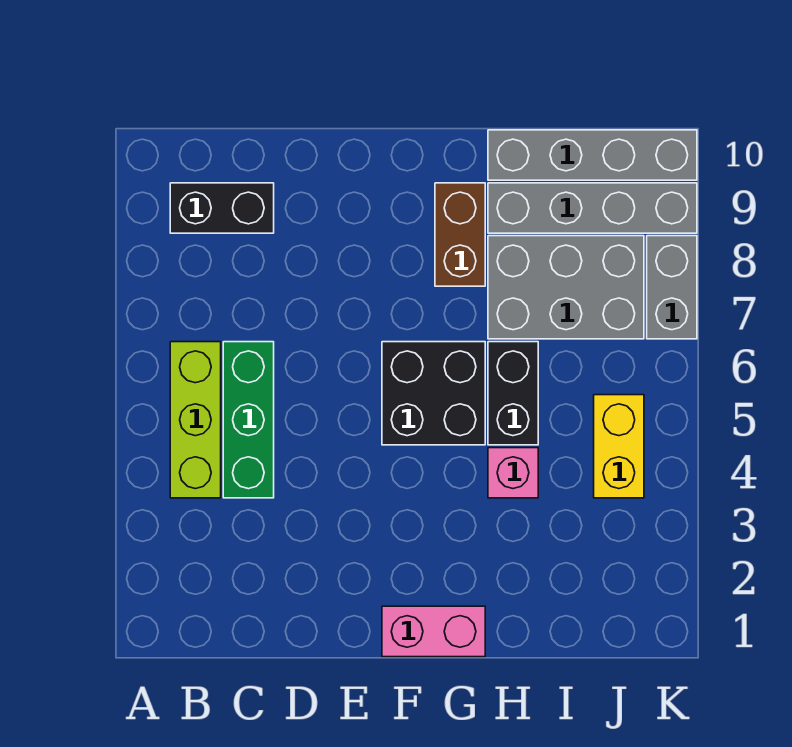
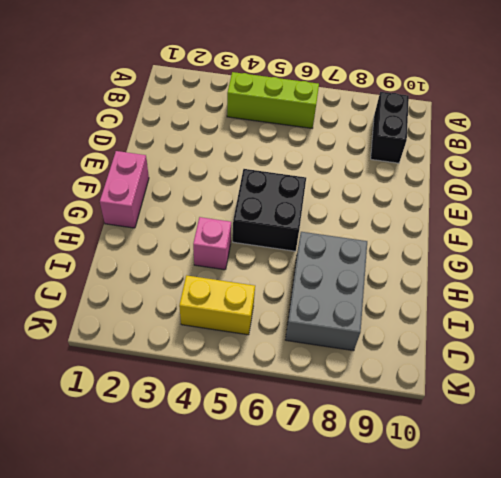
none -> green brick C4:C6 level 1
none -> brown brick G8:G9 level 1
none -> black brick H5:H6 level 1

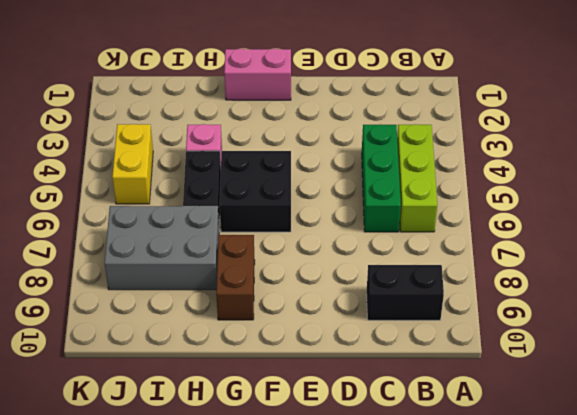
none -> grey brick H9:K9 level 1
none -> grey brick H10:K10 level 1
none -> grey brick K7:K8 level 1

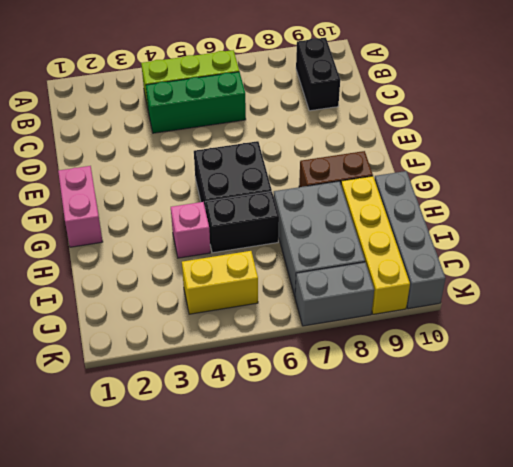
yellow brick H9:K9 level 1 -> grey brick H9:K9 level 1

